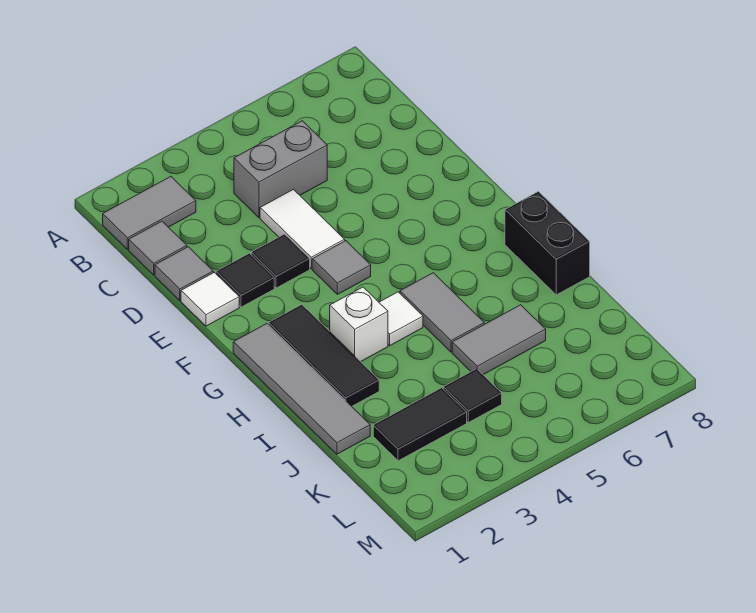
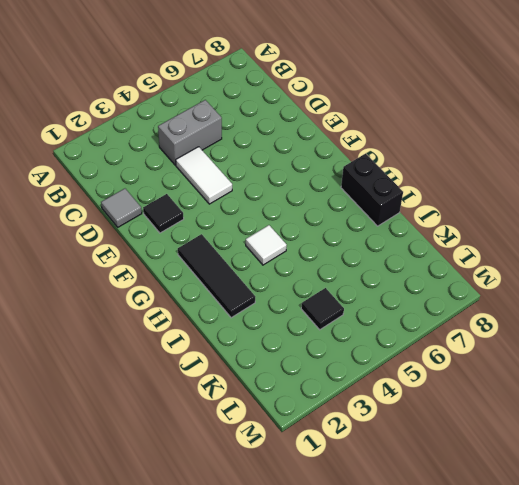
none -> grey tile B1:B2 level 1
none -> grey tile C1 level 1
none -> white tile E1 level 1

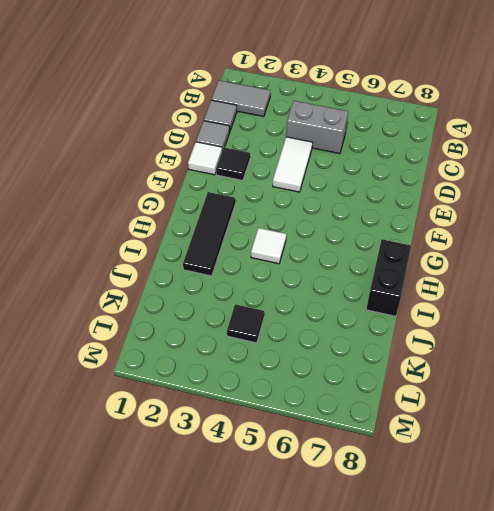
none -> black tile E3 level 1
none -> grey tile F4 level 1
none -> grey tile G1:J1 level 1

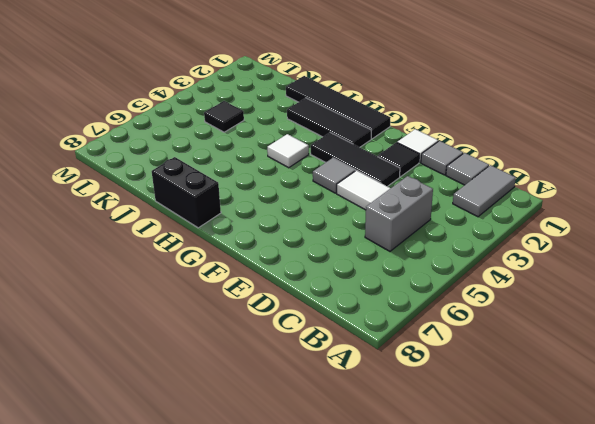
black tile E3:G3 level 1 -> black tile E3 level 1
black tile G1:J1 level 1 -> grey tile G1:J1 level 1
none -> white brick H3 level 1
none -> grey tile H5:I5 level 1
none -> grey tile J5:J6 level 1

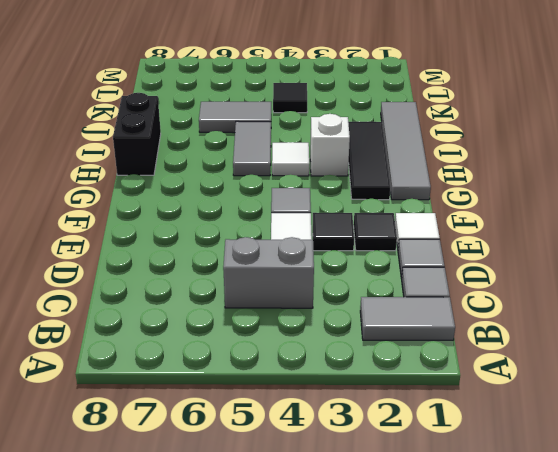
none -> black tile K2:K3 level 1

